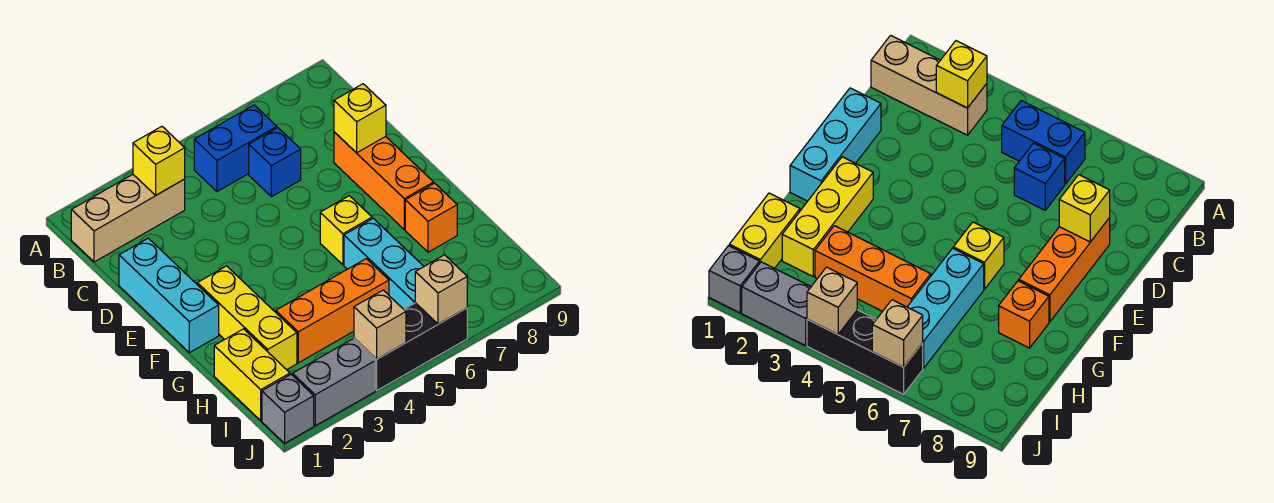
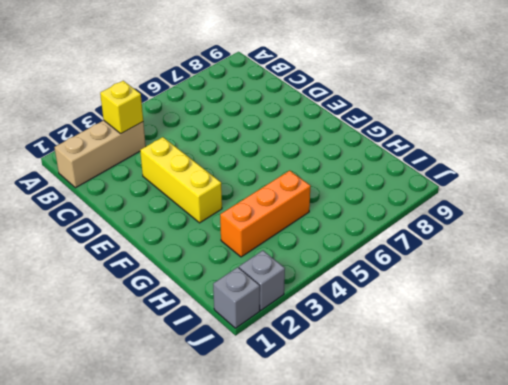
yellow brick D3:F3 level 1 -> yellow brick F2:H2 level 1
grey brick J2 level 1 -> grey brick J2:J3 level 1
none -> blue brick B5:B6 level 1
none -> blue brick C6 level 1
none -> cyan brick D1:F1 level 1

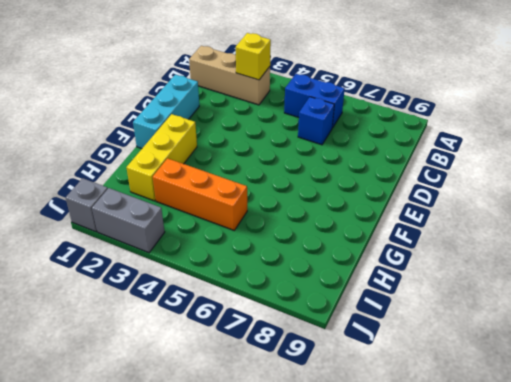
none -> orange brick D8:F8 level 1
none -> yellow brick F6 level 1
none -> cyan brick G6:I6 level 1

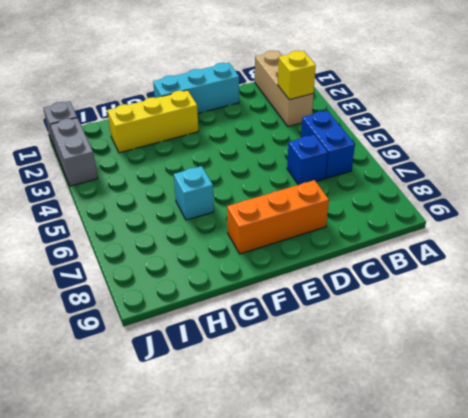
cyan brick G6 level 1 -> cyan brick G6:I6 level 1
none -> yellow brick F6 level 1
none -> orange brick G8 level 1
none -> yellow brick H1:I1 level 1

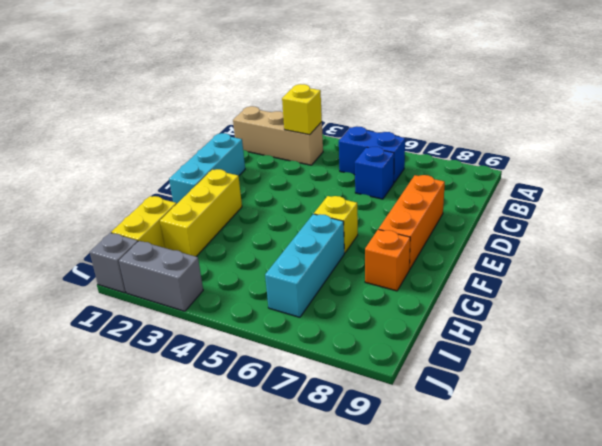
none -> orange brick H3:H5 level 1
none -> black brick J4:J6 level 1
none -> yellow brick D8 level 2

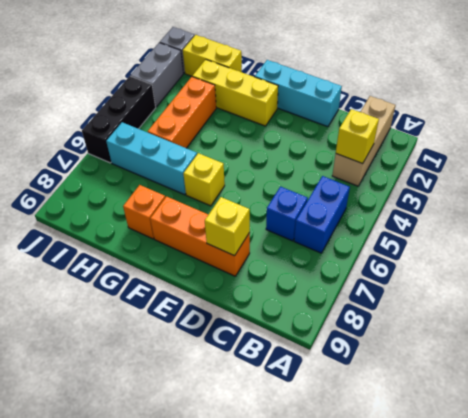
none -> tan brick J4 level 2
none -> tan brick J6 level 2

